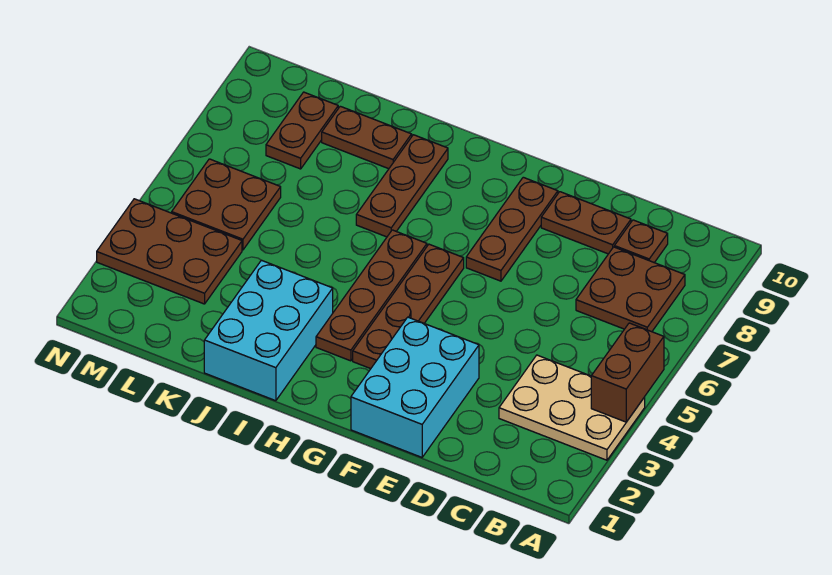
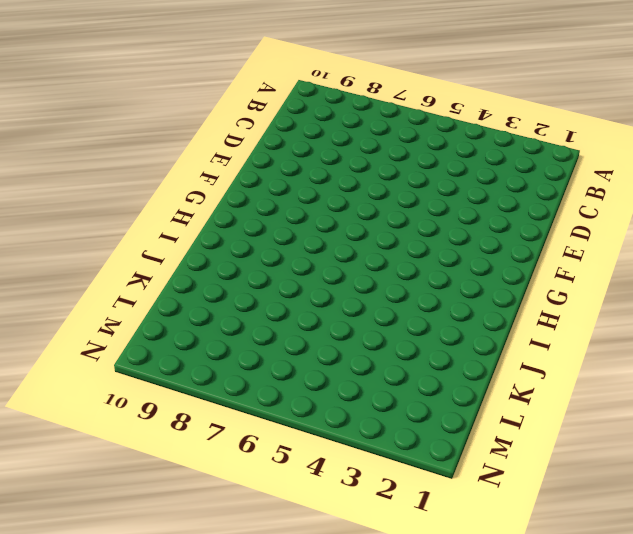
none -> tan plate A3:C4 level 1
none -> brown plate B7:C8 level 1
none -> brown plate C9 level 1

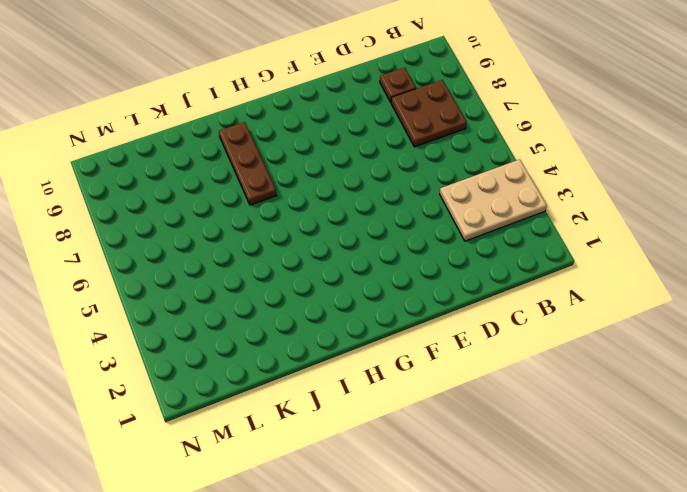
none -> brown plate D9:E9 level 1
none -> cyan brick E1:F3 level 1
none -> brown plate F7:F9 level 1

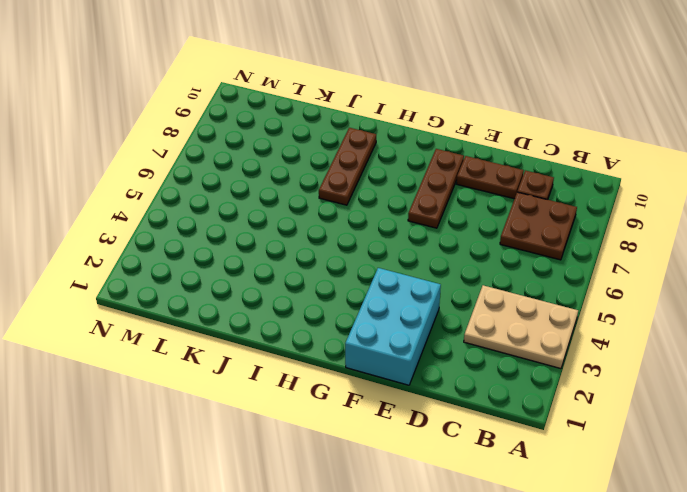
none -> brown plate G3:G6 level 1
none -> brown plate H3:H6 level 1
none -> cyan brick I1:J3 level 1

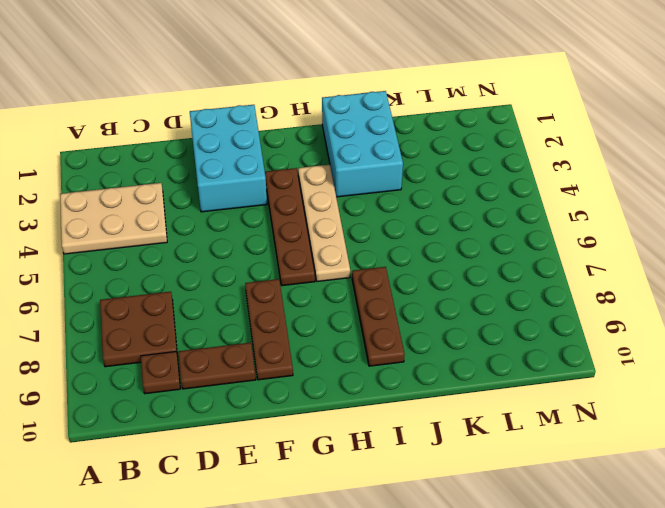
tan plate H3:H6 level 1 -> brown plate H3:H6 level 1
none -> brown plate J9:K9 level 1
none -> brown plate L3:N4 level 1
none -> brown plate L5:M6 level 1

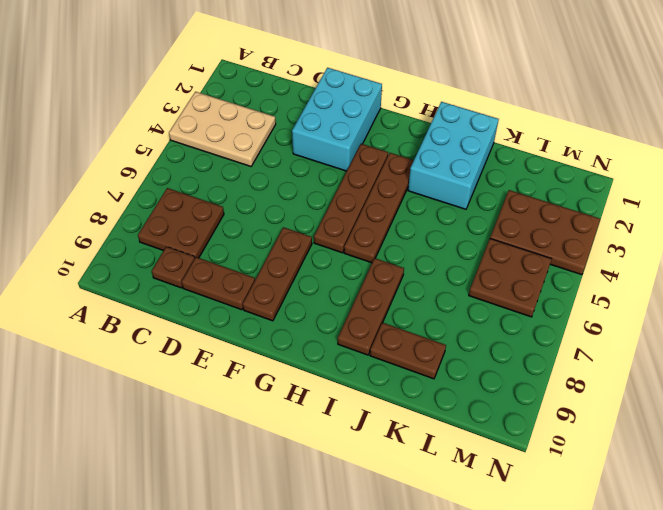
none -> brown plate L8:L9 level 1
none -> brown brick A4:A5 level 2

